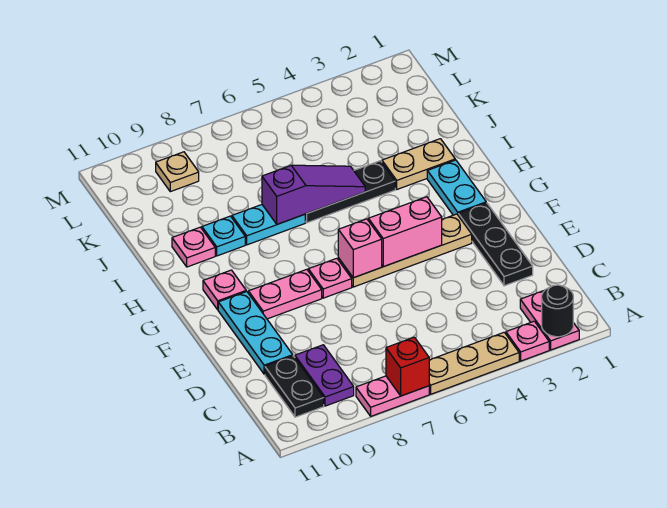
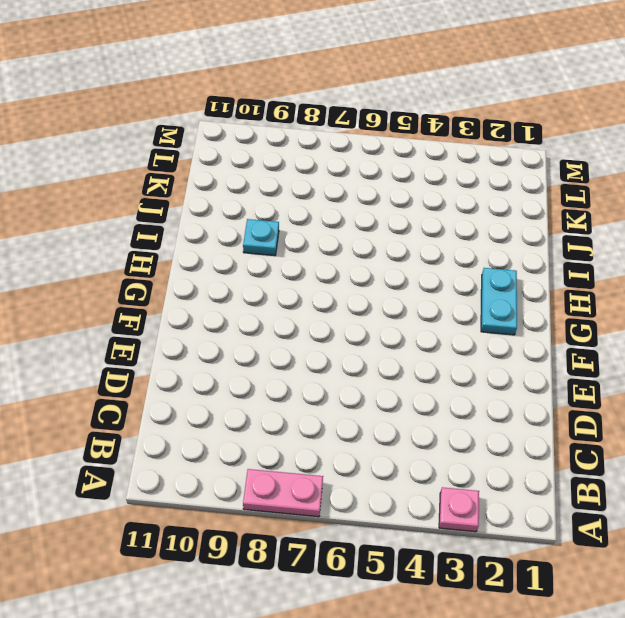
none -> pink plate A2:B2 level 1
none -> tan plate A4:A6 level 1
none -> purple plate B9:C9 level 1

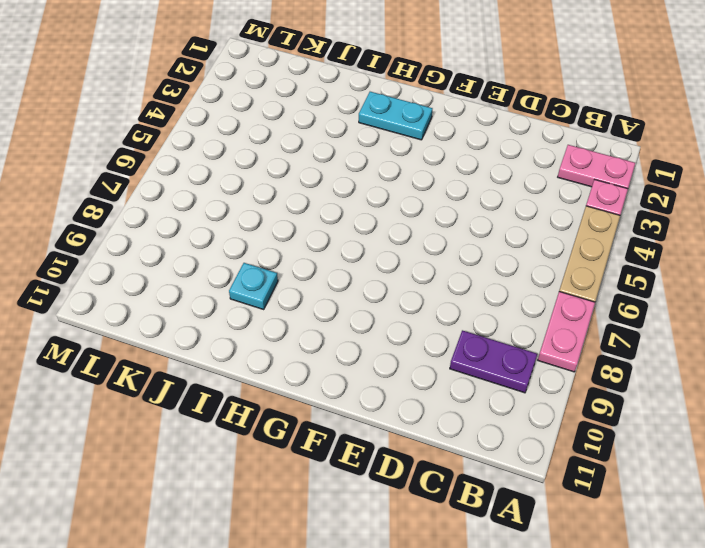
none -> black plate B10:C10 level 1
none -> black plate D2:F2 level 1
none -> cyan plate D10:F10 level 1

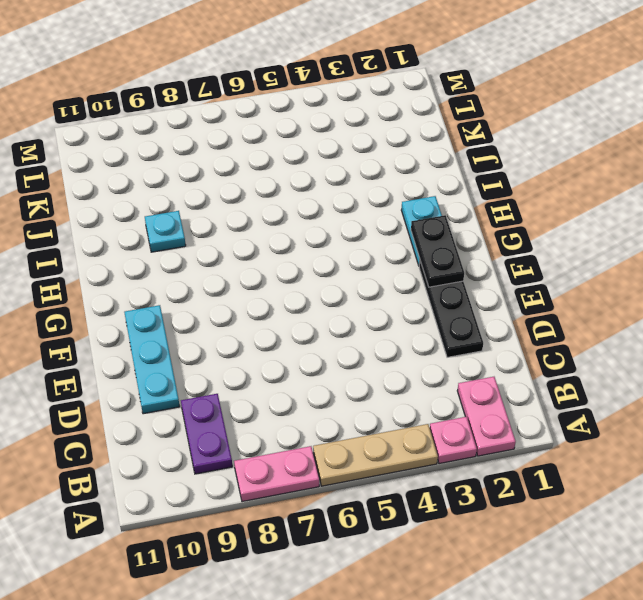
black plate F2:G2 level 2 -> black plate B10:C10 level 1
none -> tan plate F3:F6 level 1
none -> pink plate F7 level 1
none -> pink plate F8:F9 level 1

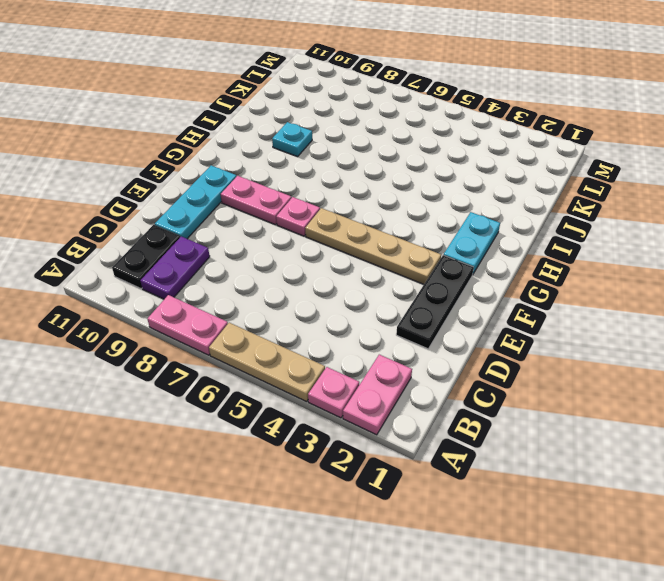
none -> pink plate G10 level 1
none -> tan plate I2:I3 level 1
none -> black plate I4:I6 level 1

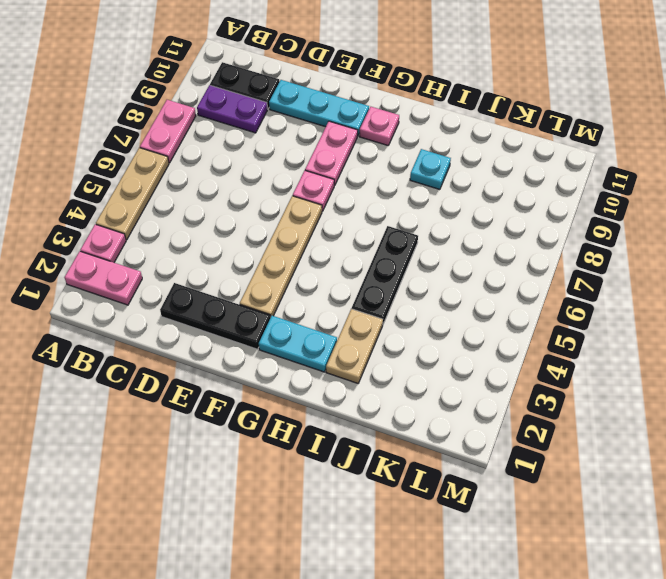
none -> cyan plate I7:I8 level 1
none -> pink plate I10 level 1
none -> tan plate L9 level 1

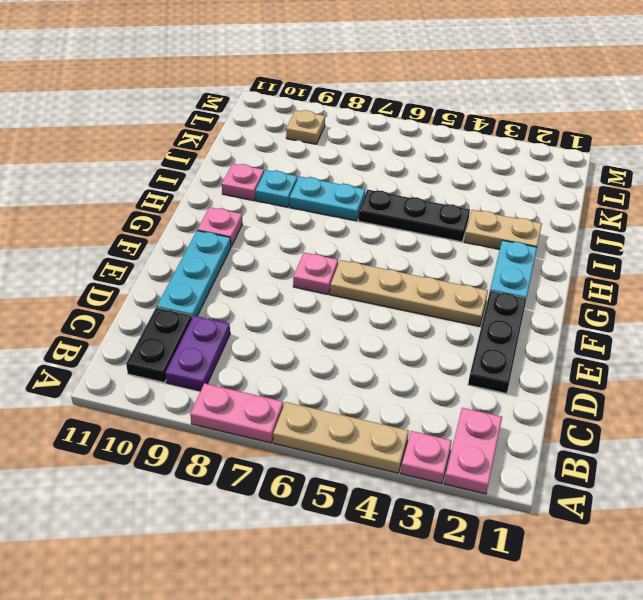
none -> pink plate F8:F9 level 1
none -> black round brick A2 level 2
none -> red brick A7 level 2

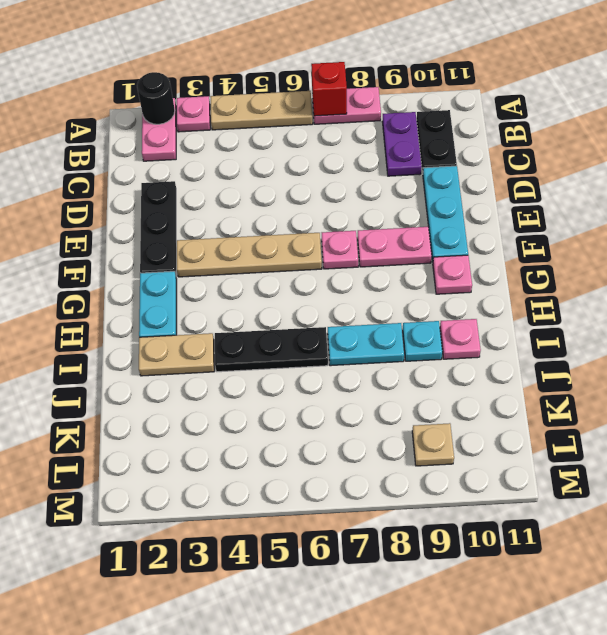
none -> pink brick F4:F5 level 2
none -> pink brick F6 level 2
none -> purple slope I5:I7 level 2 top 7

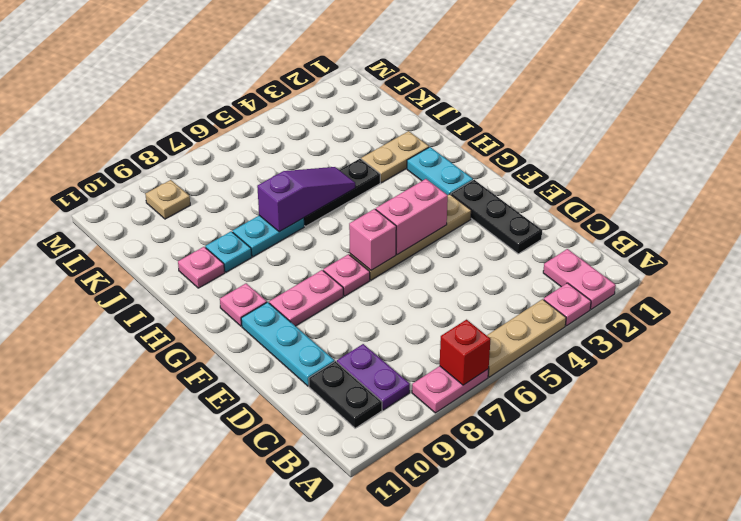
none -> black round brick A2 level 2

